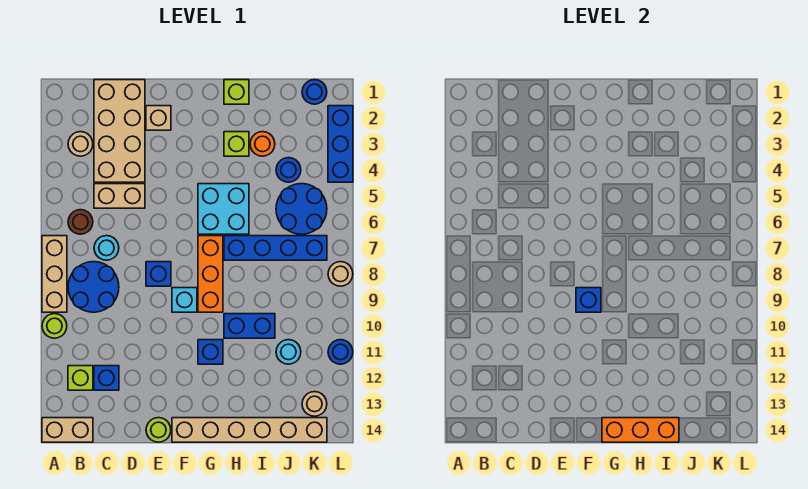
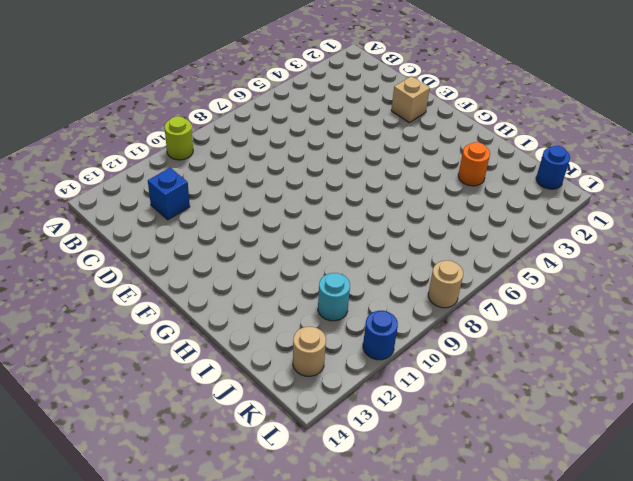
none -> tan brick A7:A9 level 1
none -> tan brick A14:B14 level 1
none -> tan round brick B3 level 1
none -> brown round brick B6 level 1

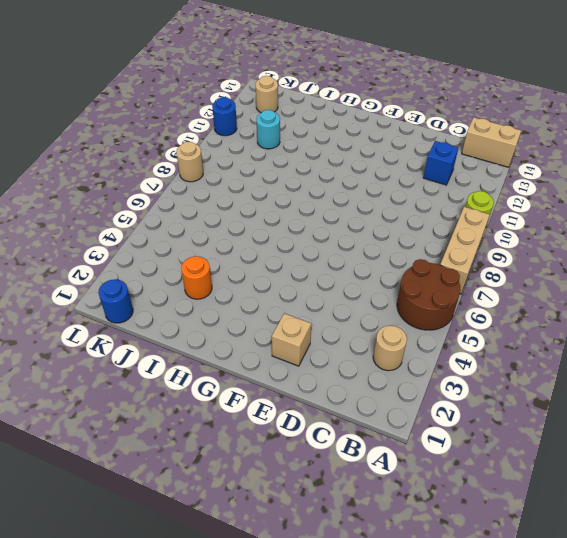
brown round brick A5:B6 level 1 -> brown round brick B6 level 1
none -> blue round brick B8:C9 level 1
none -> lime brick B12 level 1
none -> tan brick C1:D4 level 1
none -> tan brick C5:D5 level 1

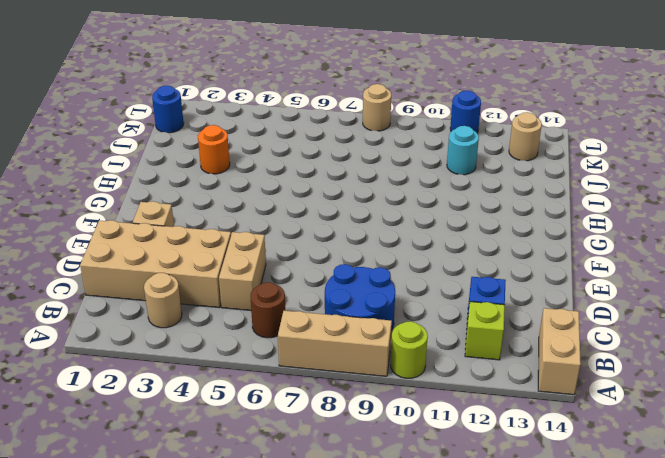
none -> cyan round brick C7 level 1
none -> blue brick E8 level 1
none -> lime round brick E14 level 1
none -> cyan brick F9 level 1

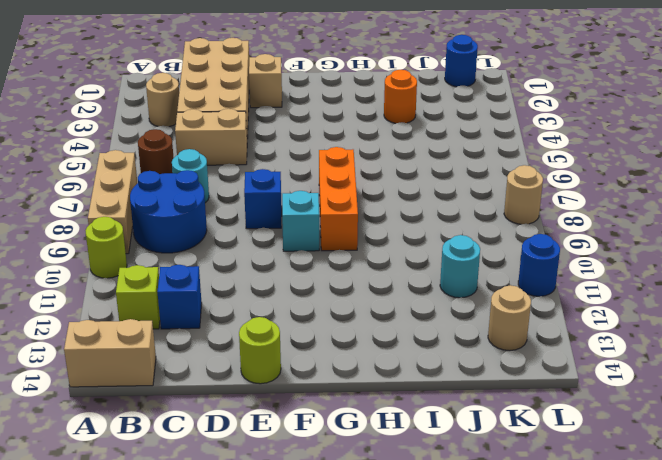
none -> tan brick F14:K14 level 1
none -> cyan brick G5:H6 level 1
none -> blue brick G11 level 1
none -> lime brick H1 level 1

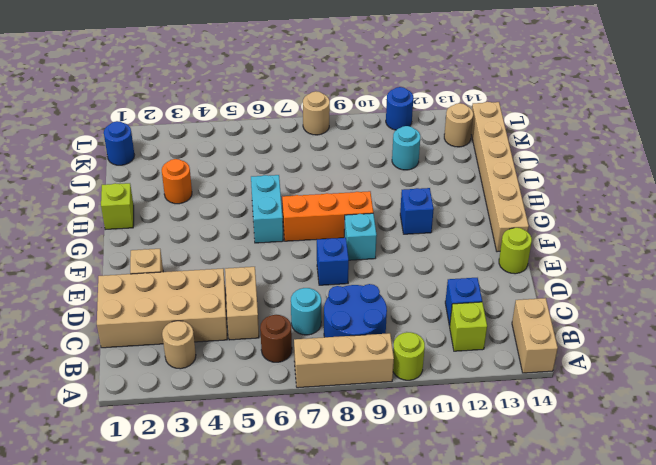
cyan brick G6:H6 level 1 -> cyan brick G5:H6 level 1
none -> lime brick H3 level 1
none -> blue brick H7:K7 level 1
none -> blue brick H10:I10 level 1
none -> blue round brick J4 level 1

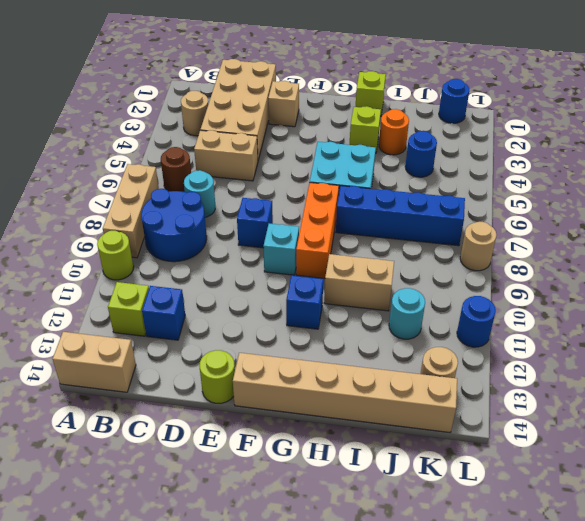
tan brick H10:I10 level 1 -> blue brick H10:I10 level 1
none -> blue round brick J5:K6 level 1
none -> blue brick L2:L4 level 1
none -> blue brick F9 level 2
none -> orange brick G14:I14 level 2

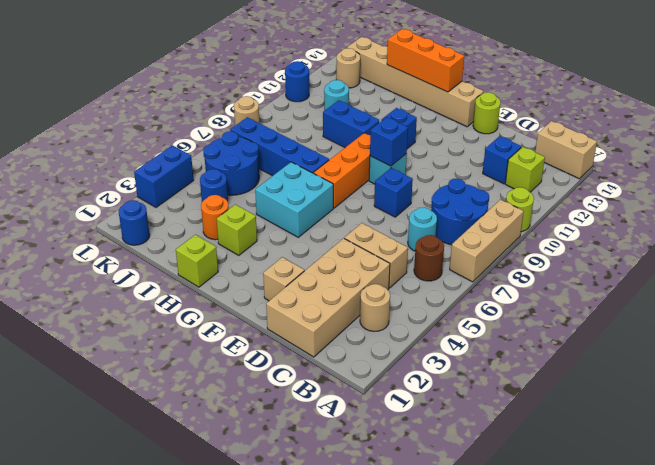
blue brick L3:L4 level 1 -> blue brick L2:L4 level 1

